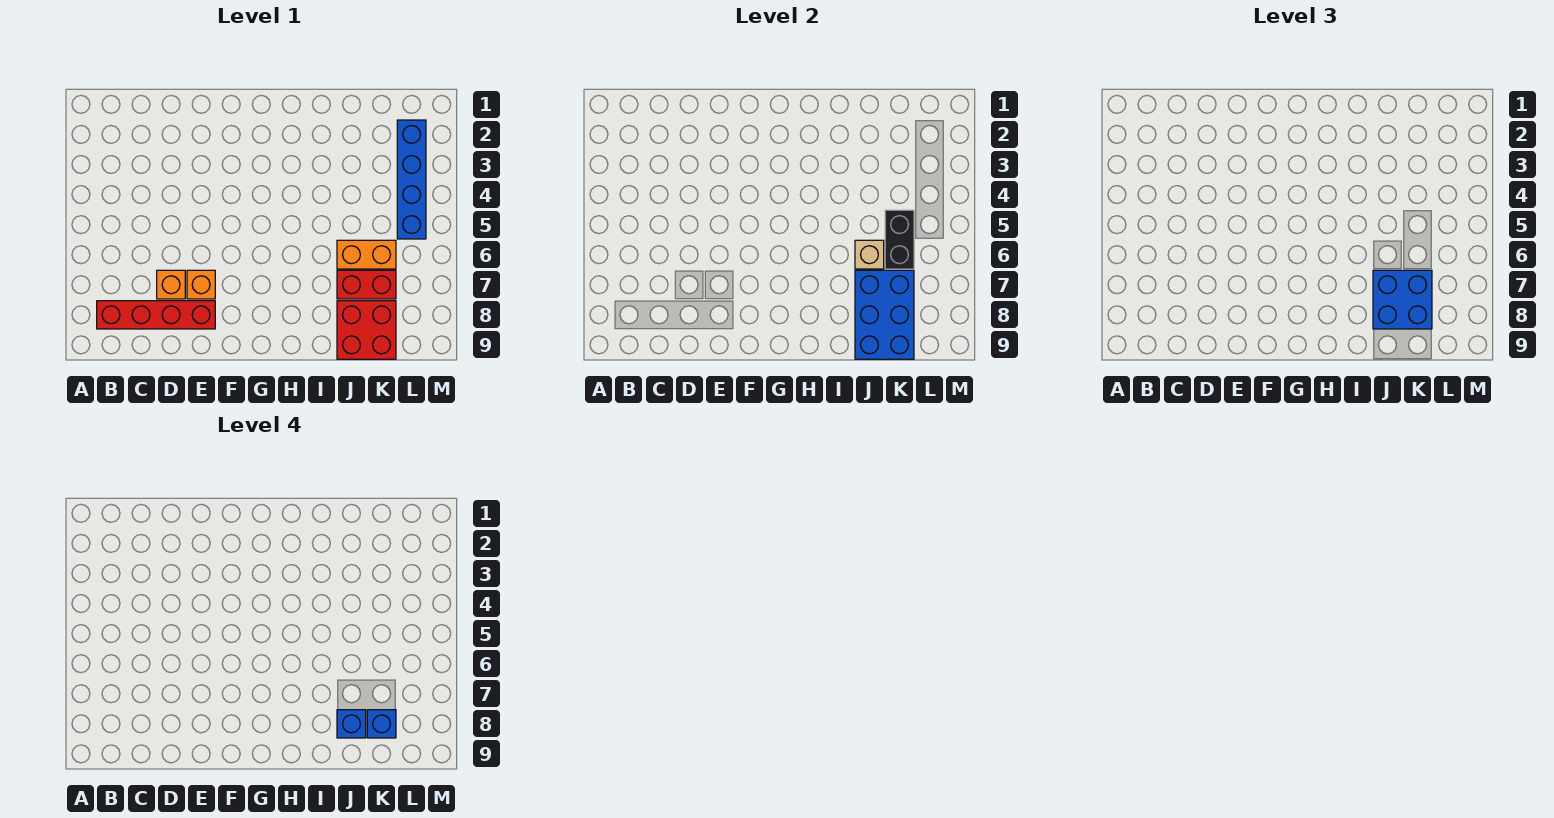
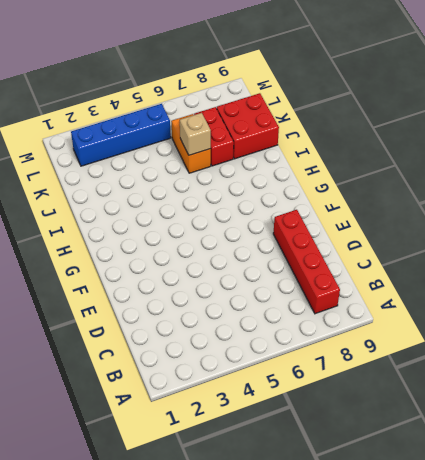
none -> orange brick D7 level 1
none -> orange brick E7 level 1
none -> blue brick J7:K9 level 2

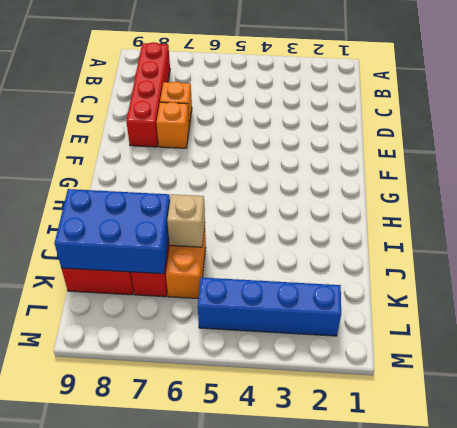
none -> black brick K5:K6 level 2
none -> blue brick J7:K8 level 3
none -> blue brick J8 level 4

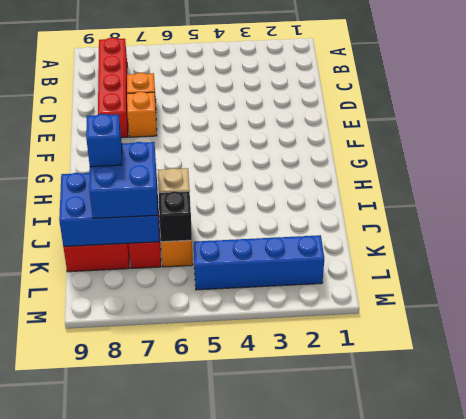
black brick K6 level 2 -> black brick K5:K6 level 2
none -> blue brick K8 level 4

